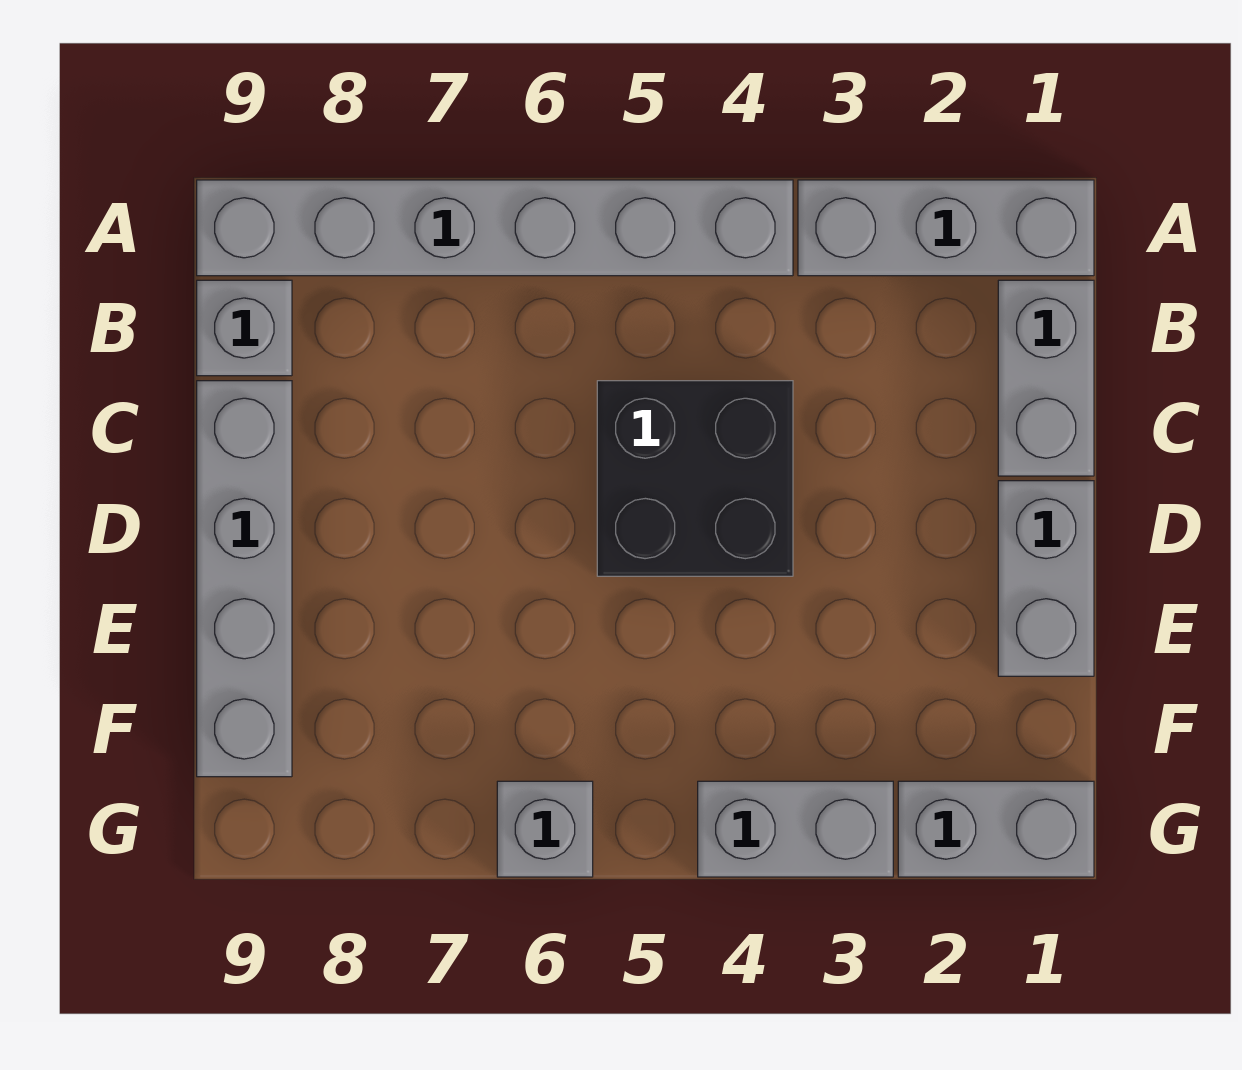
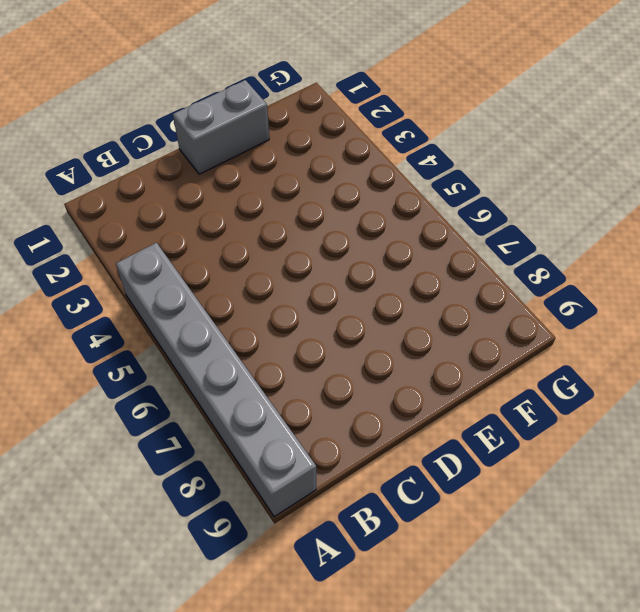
none -> grey brick A1:A3 level 1
none -> grey brick B1:C1 level 1

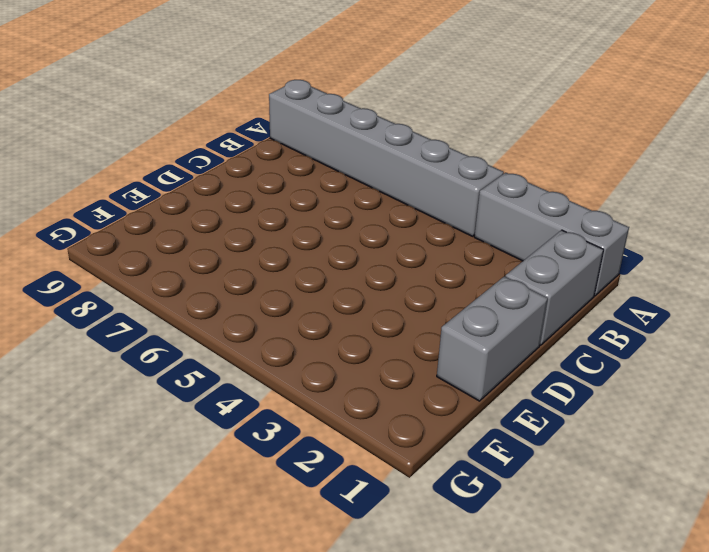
none -> grey brick B9 level 1
none -> black brick C4:D5 level 1

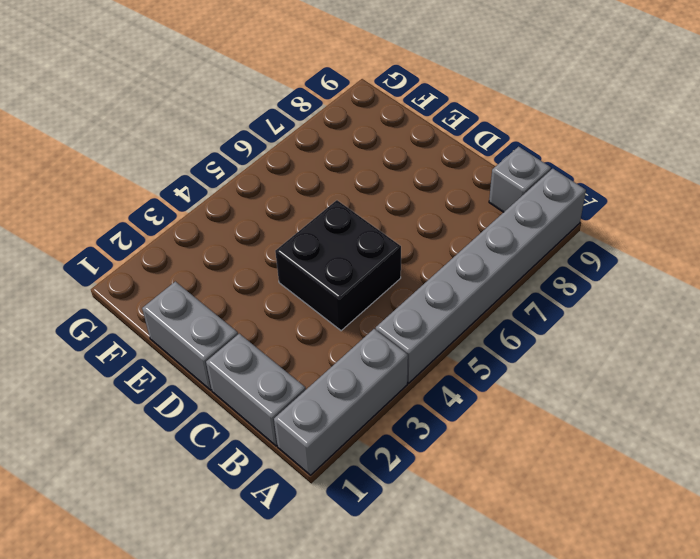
none -> grey brick C9:F9 level 1
none -> grey brick G1:G2 level 1

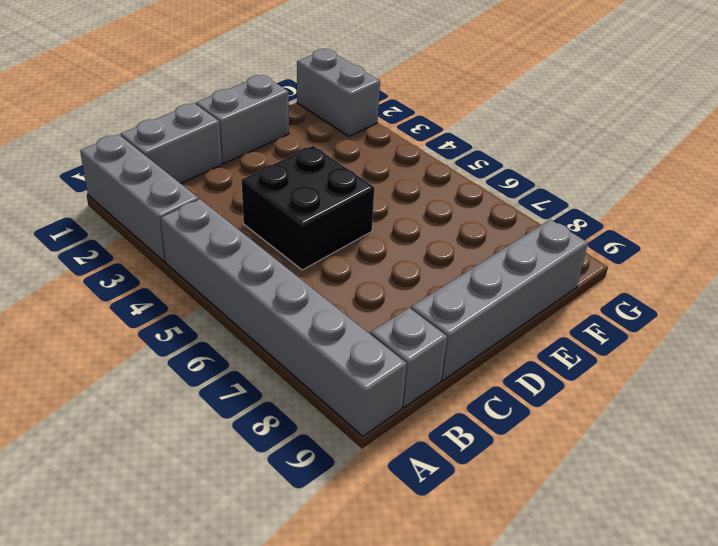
none -> grey brick G3:G4 level 1
none -> grey brick G6 level 1

